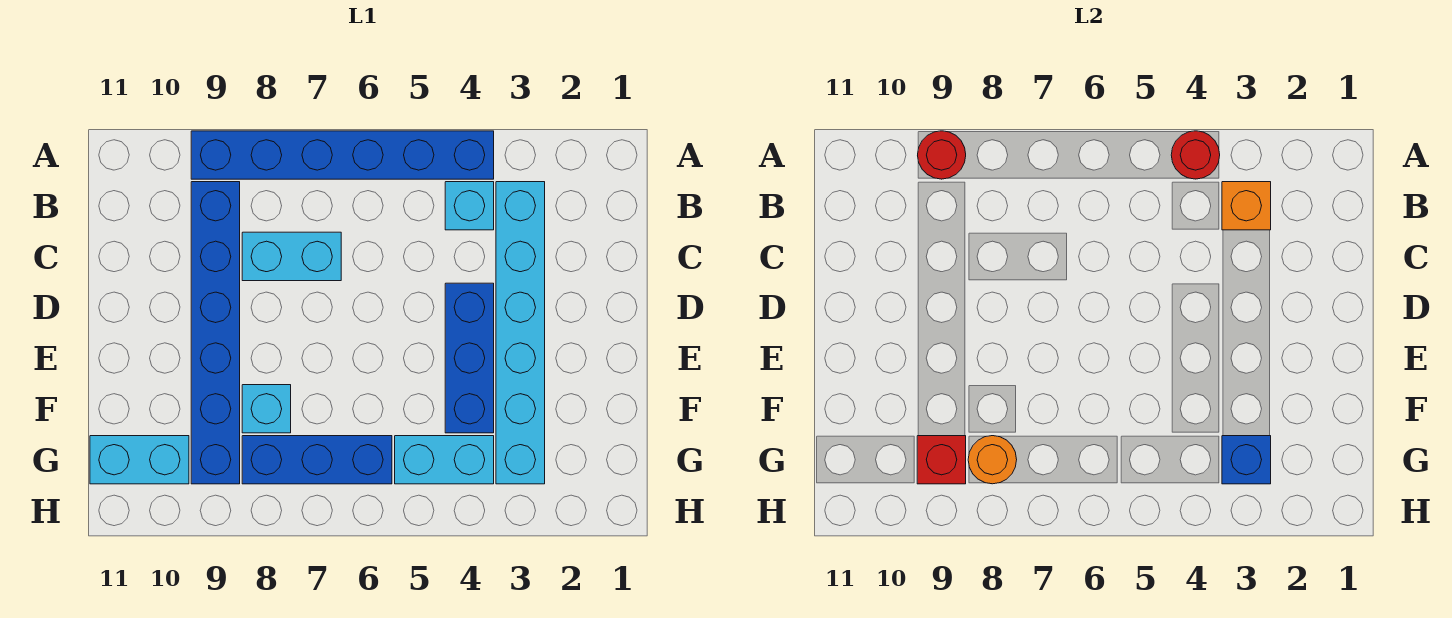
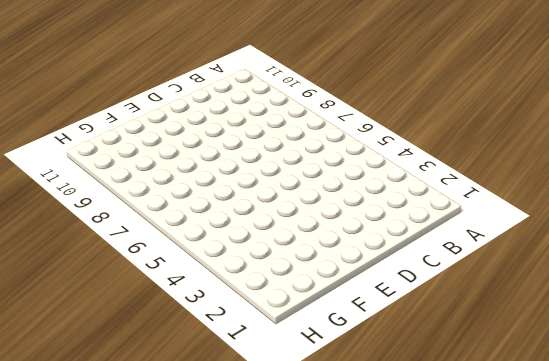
none -> blue brick A4:A9 level 1
none -> cyan brick B3:G3 level 1
none -> cyan brick B4 level 1

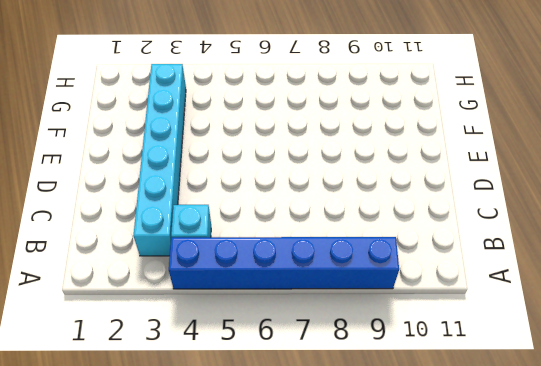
none -> blue brick B9:G9 level 1
none -> cyan brick C7:C8 level 1
none -> blue brick D4:F4 level 1

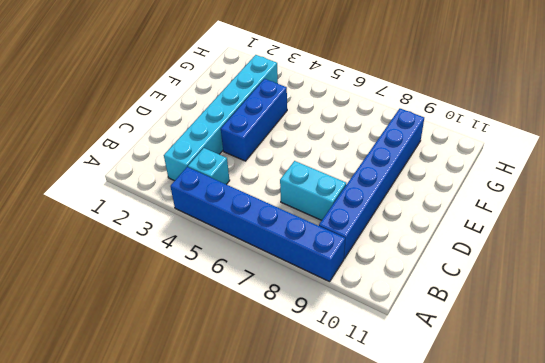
none -> cyan brick F8 level 1
none -> cyan brick G4:G5 level 1
none -> blue brick G6:G8 level 1

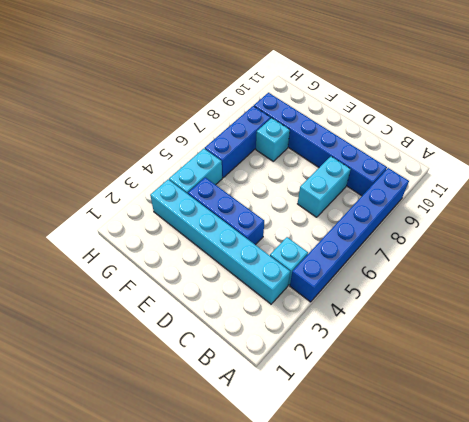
none -> cyan brick G10:G11 level 1
none -> red round brick A4 level 2
none -> red round brick A9 level 2

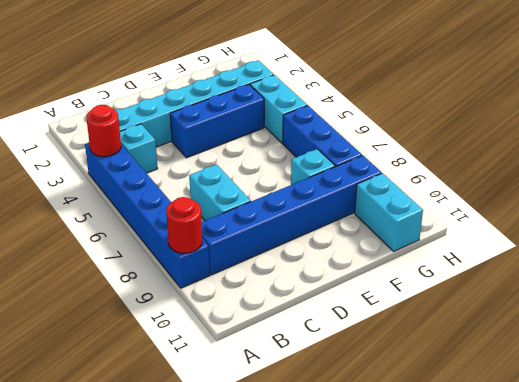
none -> orange brick B3 level 2
none -> blue brick G3 level 2
none -> orange round brick G8 level 2

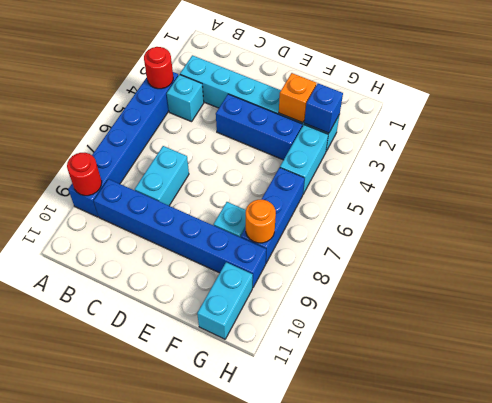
orange brick F3 level 2 -> orange brick B3 level 2
none -> red brick G9 level 2

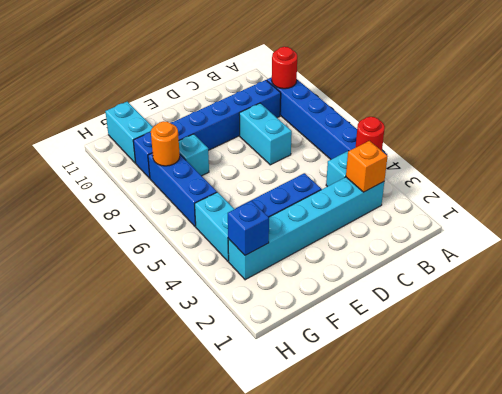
none -> red brick G9 level 2

